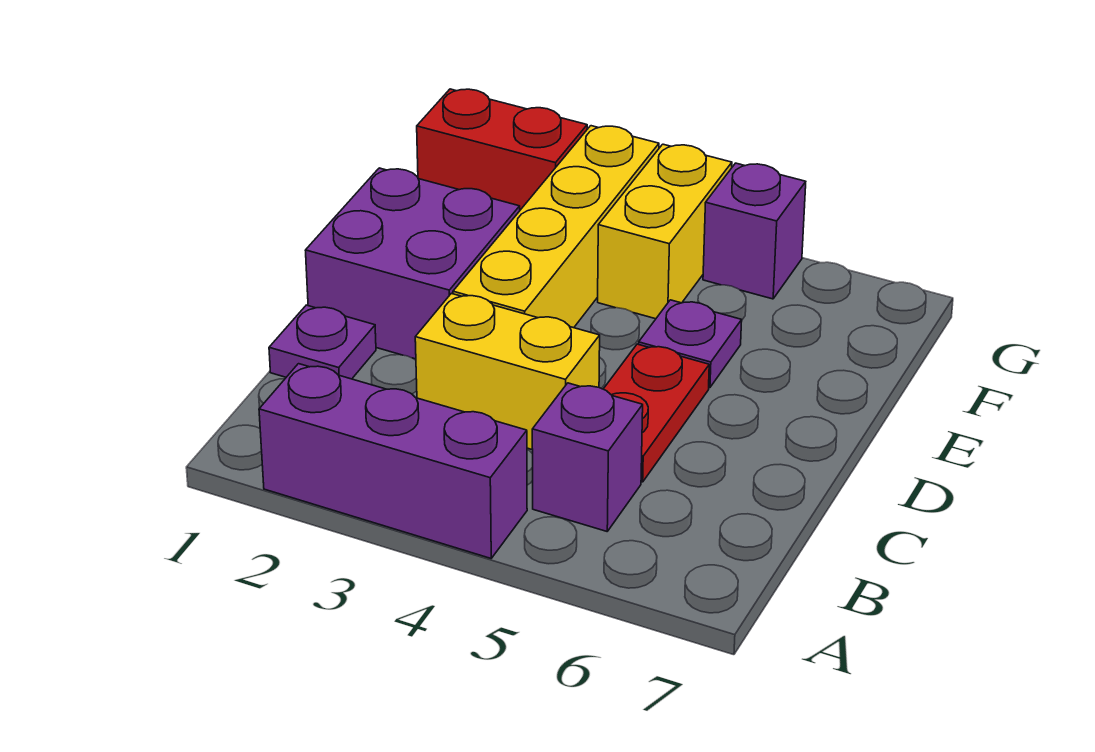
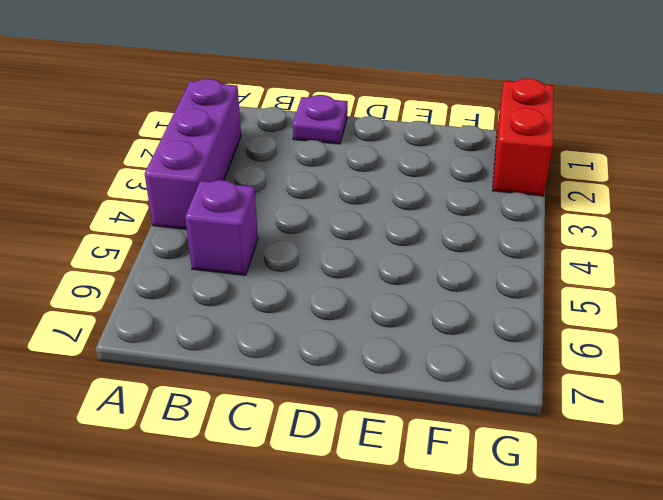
none -> yellow brick C3:C4 level 1
none -> red plate C5:D5 level 1

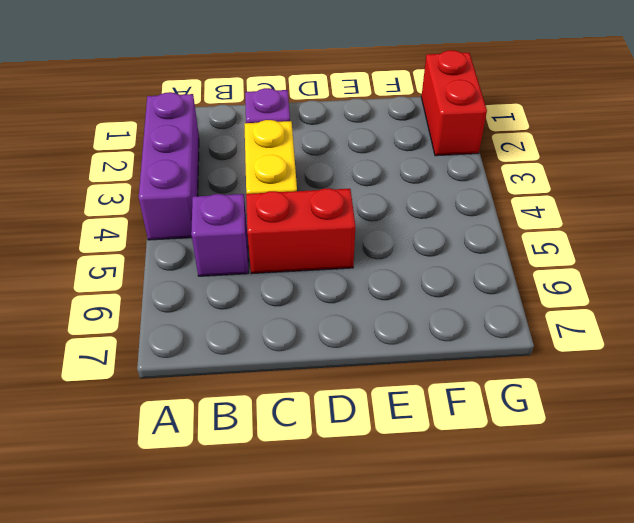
red brick C5:D5 level 1 -> red plate C5:D5 level 1
none -> purple brick D1:E2 level 1
none -> yellow brick D3:G3 level 1

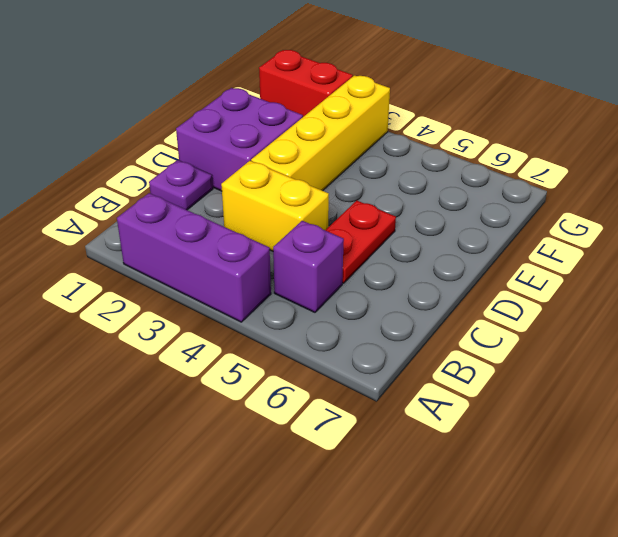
none -> purple plate E5 level 1
none -> yellow brick F4:G4 level 1

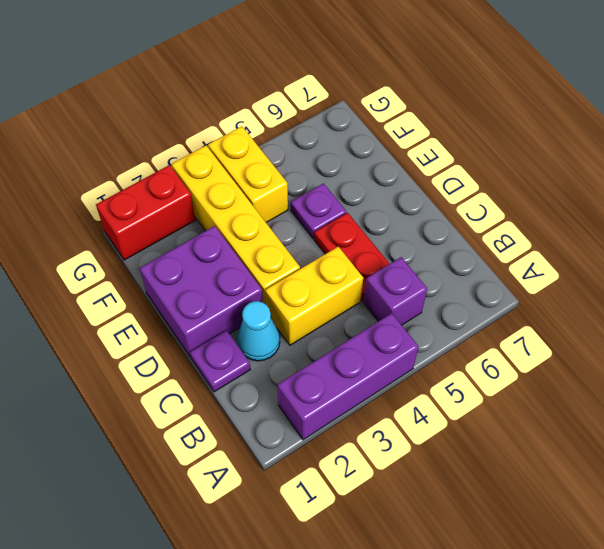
cyan cone C2 level 1 -> none
none -> purple brick G5 level 1

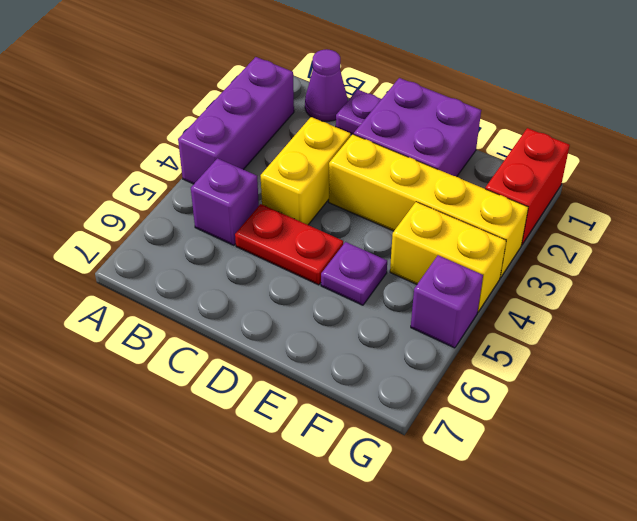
purple cone B1 level 1 -> none

